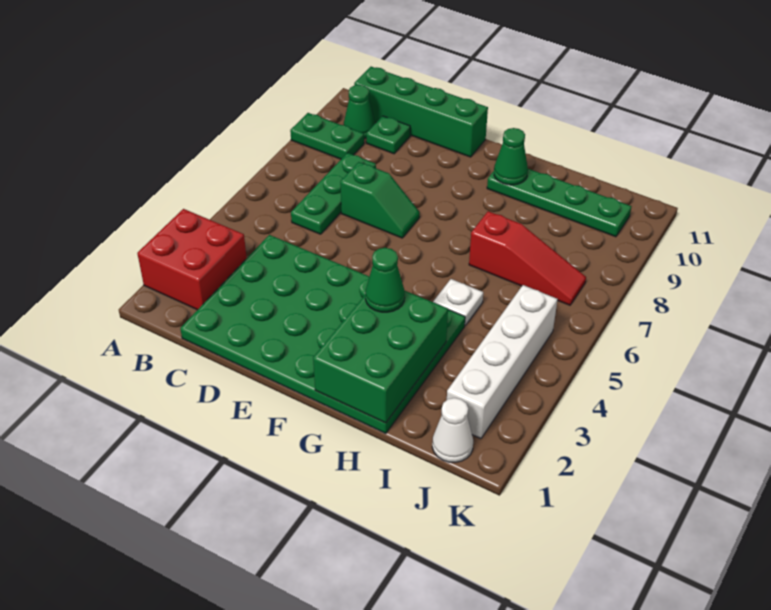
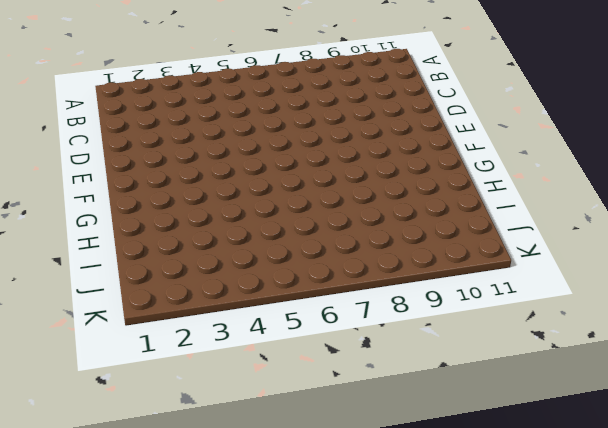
none -> red brick A2:B3 level 1
none -> green plate A9:B9 level 1
none -> green cone B10 level 1

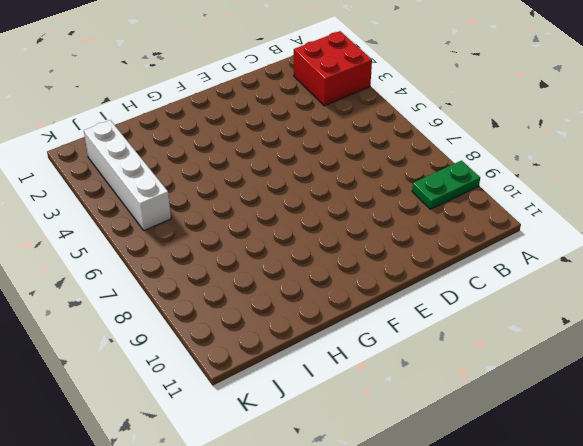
none -> green cone B10 level 1
none -> green brick B11:E11 level 1
none -> green plate C1:H4 level 1

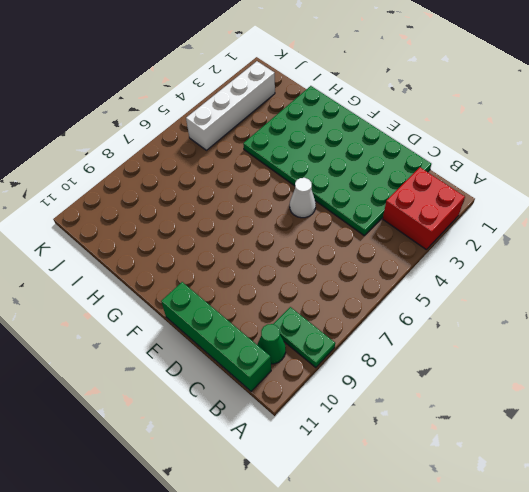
white cone E5 level 1 -> white cone J1 level 1
none -> green plate C6:C8 level 1
none -> green plate C10 level 1
none -> green slope D7:E7 level 1 top D

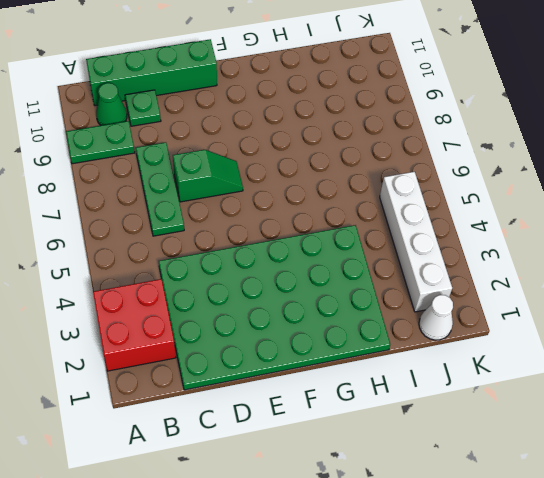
none -> green plate G10:J10 level 1
none -> white plate H5 level 1
none -> red slope H7:J7 level 1 top H

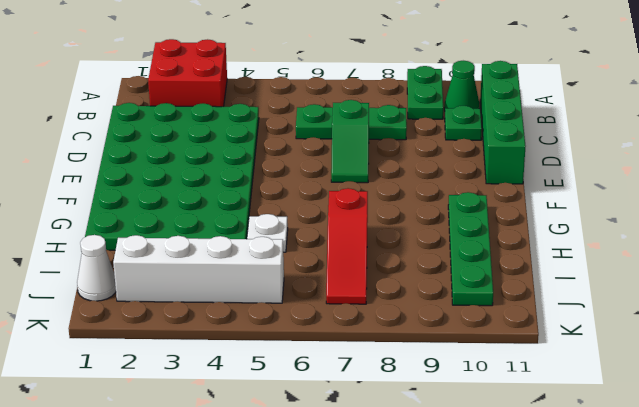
none -> green brick G1:H3 level 2
none -> green cone G10 level 2
none -> green cone G3 level 3

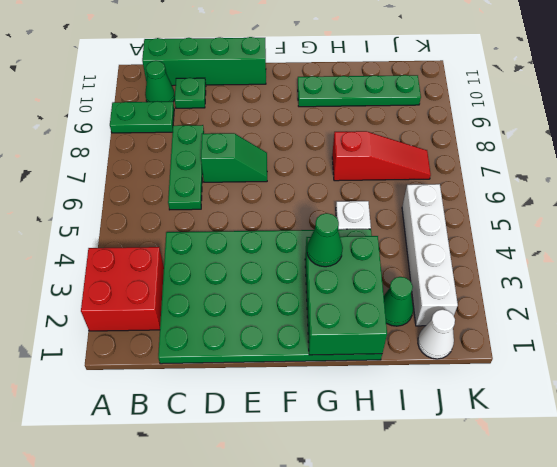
green cone I2 level 1 -> green cone G10 level 2

